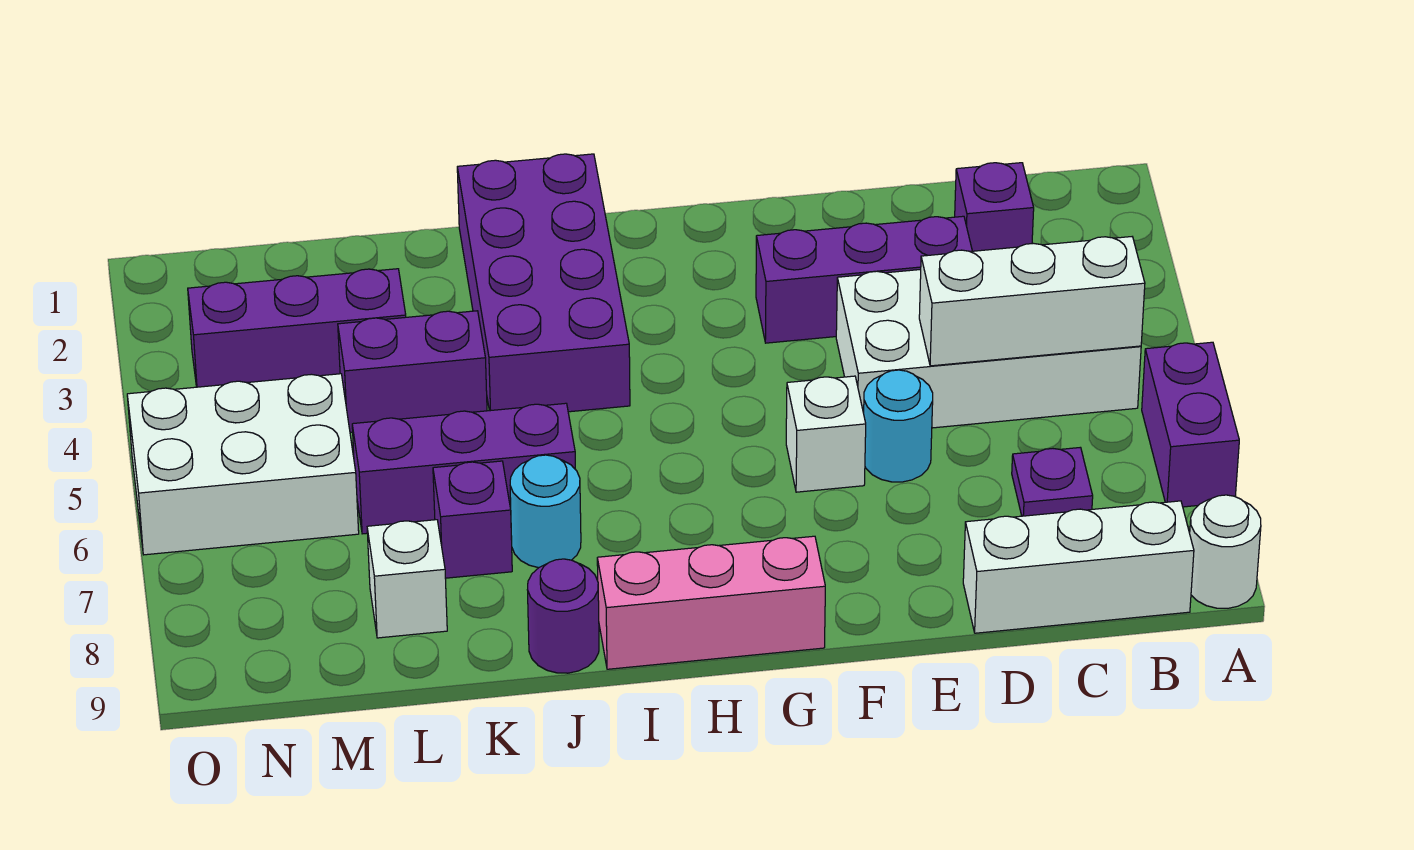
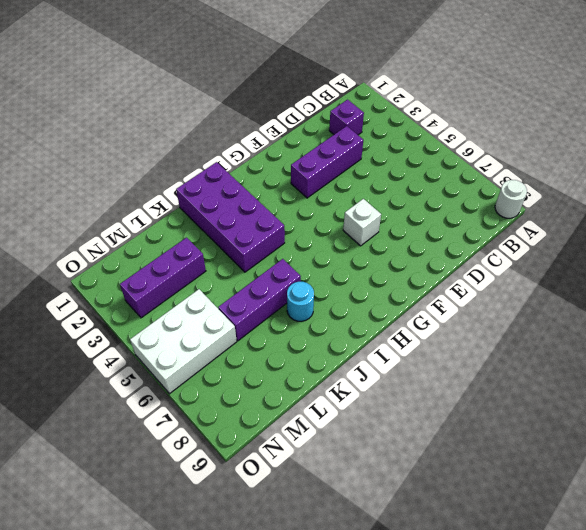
none -> purple brick A6:A7 level 1
none -> white brick B4:E5 level 1
none -> white brick B9:D9 level 1

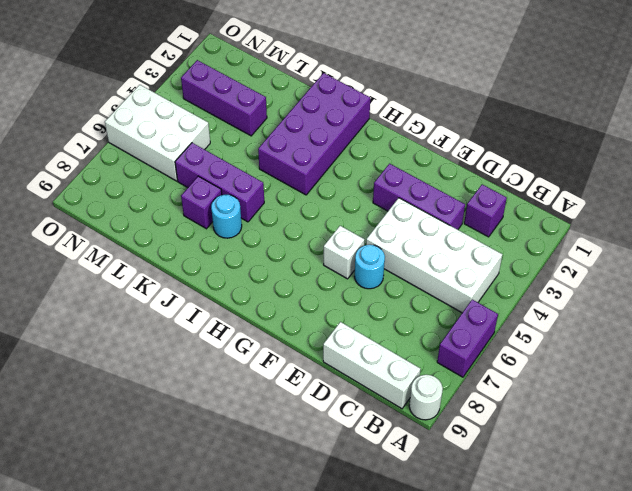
none -> purple plate C7 level 1
none -> pink brick G9:I9 level 1
none -> purple round brick J9 level 1

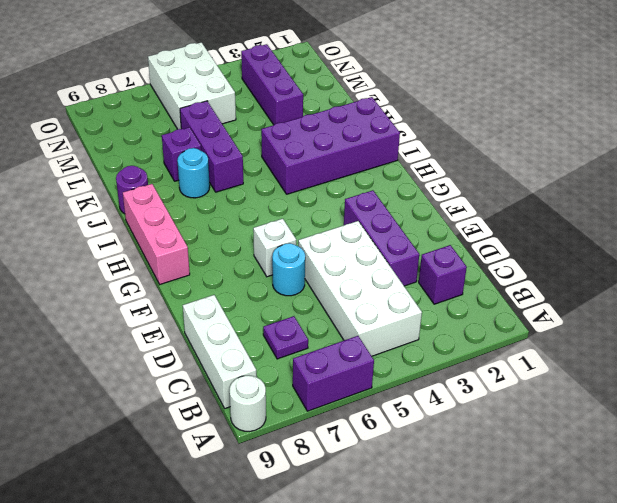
none -> purple brick K4:L4 level 1
none -> white brick L8 level 1
none -> white brick B5:D5 level 2

